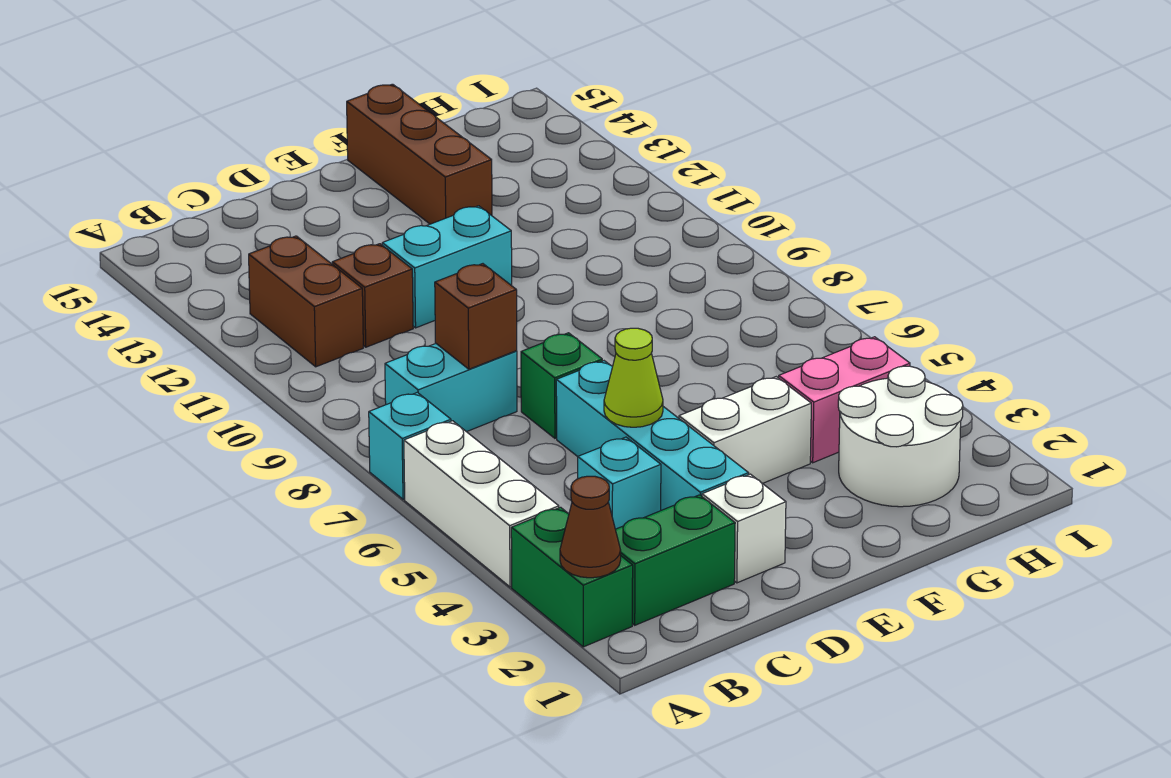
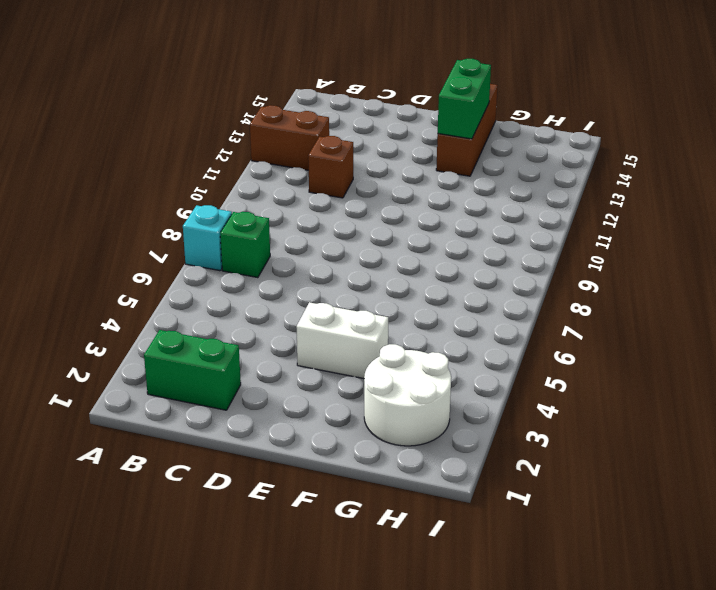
brown brick A12:B12 level 1 -> brown brick B11:B12 level 1
green brick B7 level 1 -> green brick D7 level 1
green brick F13:F14 level 2 -> green brick A2:A3 level 1
none -> white brick A4:A6 level 1
none -> cyan brick B8:C8 level 1
none -> cyan brick C4 level 1

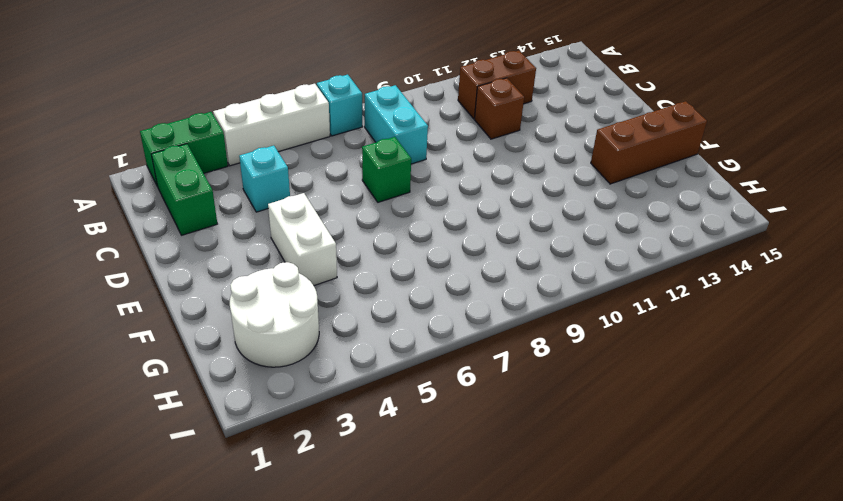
none -> white brick D2 level 1
none -> cyan brick D3:D6 level 1
none -> cyan brick D11:E11 level 1

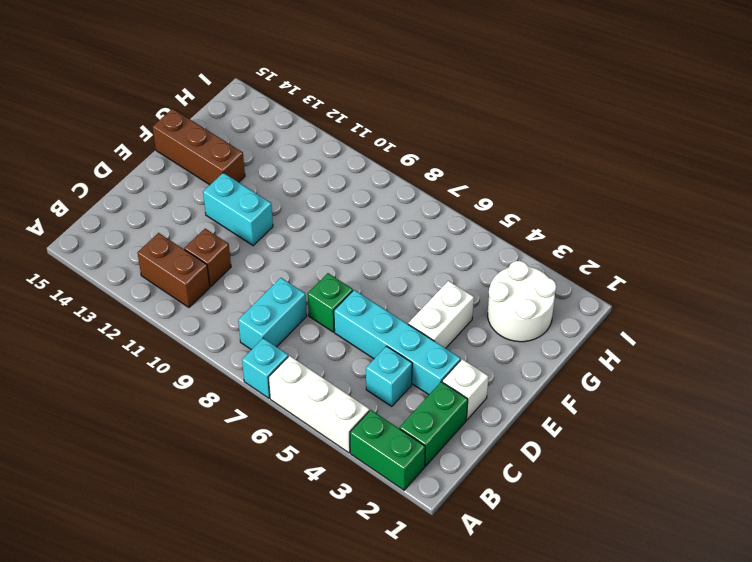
cyan brick E11:E12 level 1 -> cyan brick D11:E11 level 1
none -> pink brick G4:H4 level 1
none -> brown cone A2 level 2
none -> brown brick C8 level 2

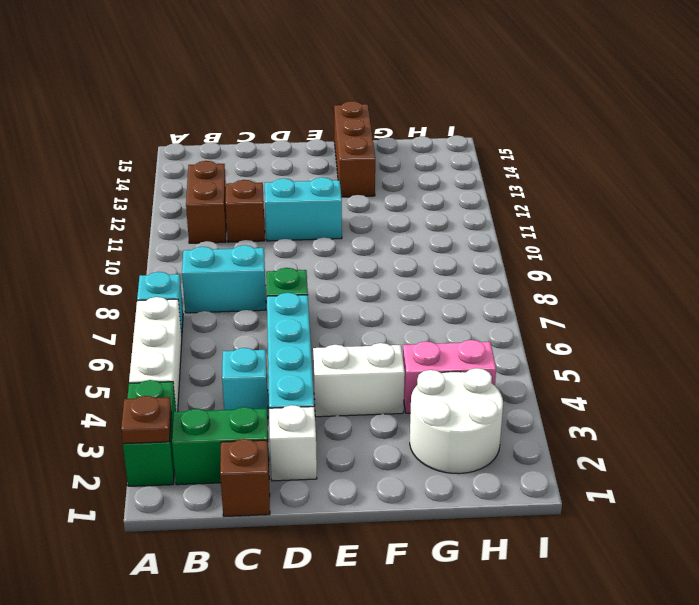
brown plate A2 level 2 -> brown cone A2 level 2
brown brick C1 level 1 -> brown brick C8 level 2
none -> lime cone D5 level 2

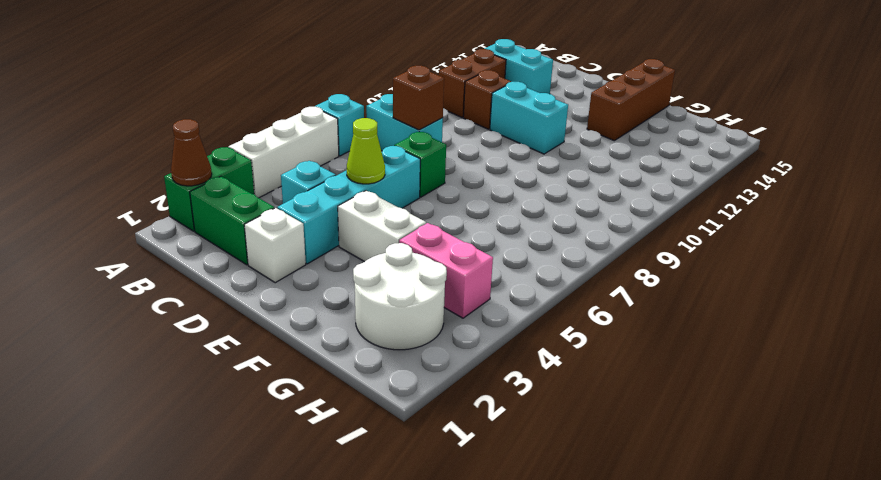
cyan brick B13:C13 level 1 -> none

